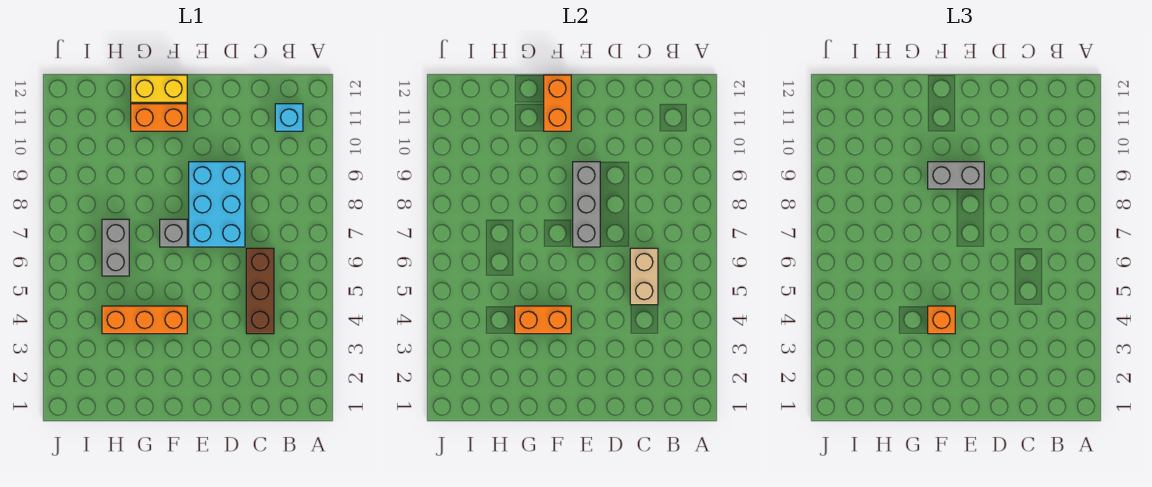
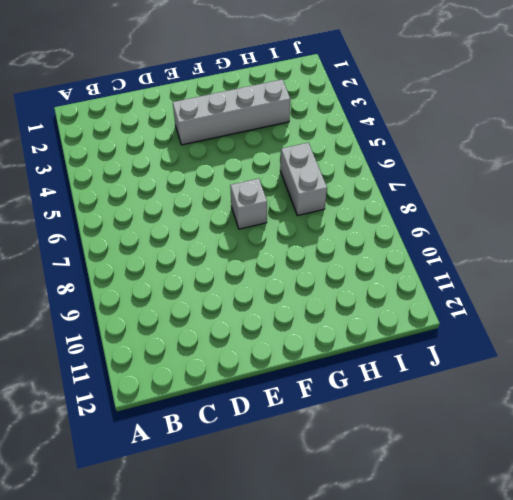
grey brick E3:H3 level 1 -> none
none -> cyan brick B11 level 1
none -> brown brick C4:C6 level 1
none -> cyan brick D7:E9 level 1

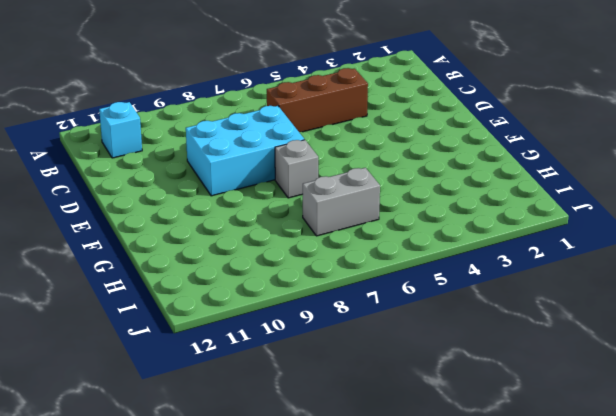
none -> orange brick F4:H4 level 1
none -> orange brick F11:G11 level 1
none -> yellow brick F12:G12 level 1

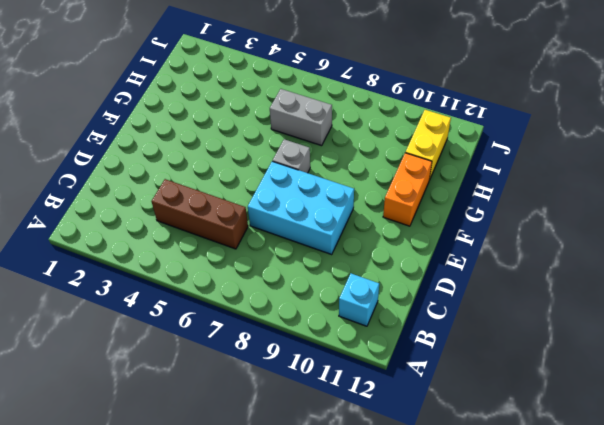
yellow brick H11:I11 level 1 -> yellow brick F12:G12 level 1
none -> orange brick F4:H4 level 1
none -> tan brick C5:C6 level 2
none -> grey brick E7:E9 level 2

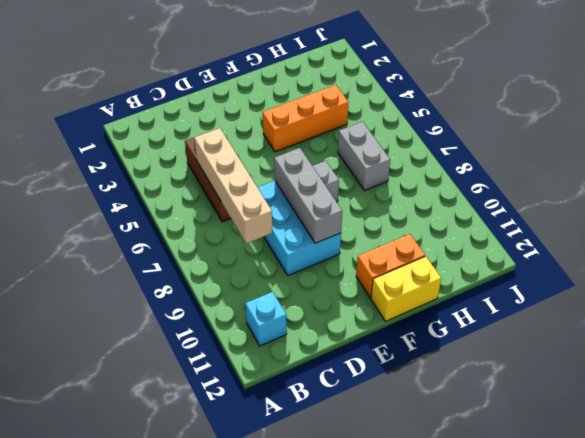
tan brick C5:C8 level 2 -> tan brick C5:C6 level 2
none -> orange brick F4:G4 level 2
none -> orange brick F11:F12 level 2
none -> grey brick E9:F9 level 3

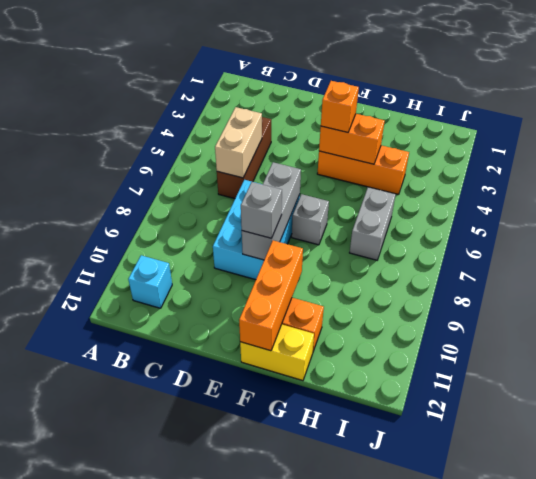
grey brick E9 level 3 -> grey brick E9:F9 level 3
orange brick F10:F12 level 2 -> orange brick F11:F12 level 2

